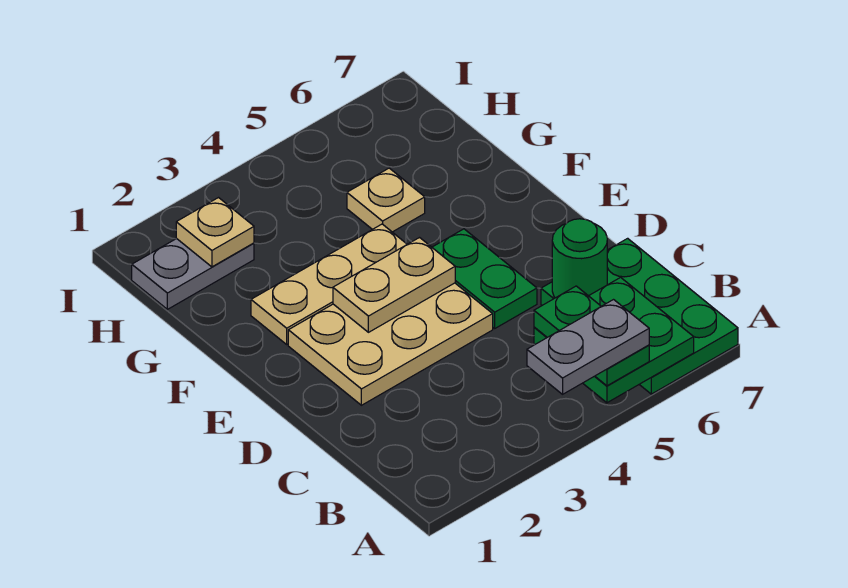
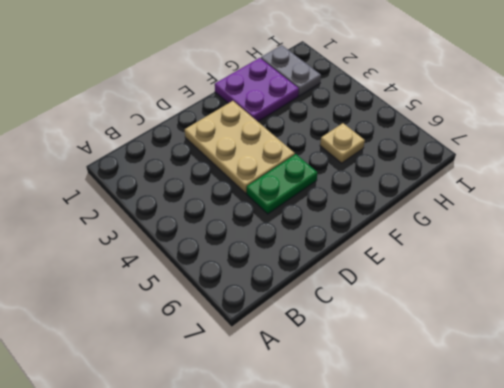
purple plate F1:G2 level 1 -> tan plate F2:F4 level 1
none -> green plate A6:C7 level 1
none -> green plate A5:B6 level 2
none -> green round brick C6 level 2

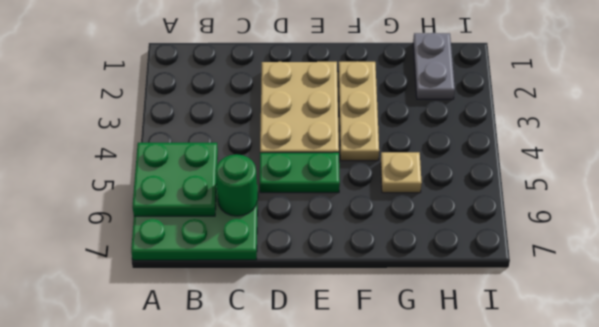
none -> tan plate E3:E4 level 2
none -> tan plate H2 level 2
none -> green plate A5:B5 level 3

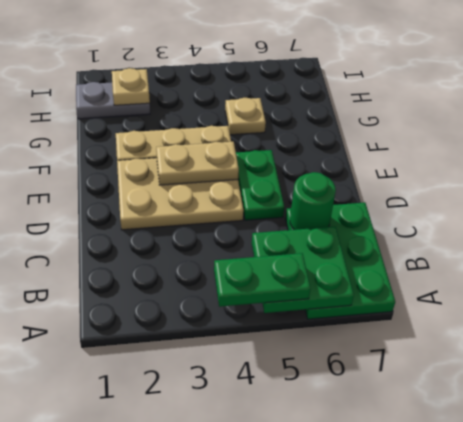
green plate A4:A5 level 3 -> green plate A5:B5 level 3
none -> grey plate A4:A5 level 4

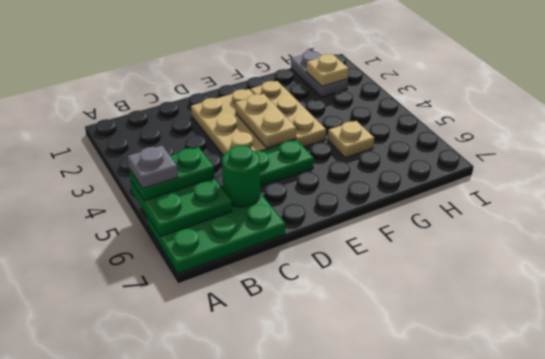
grey plate A5 level 4 -> grey plate A4:A5 level 4

